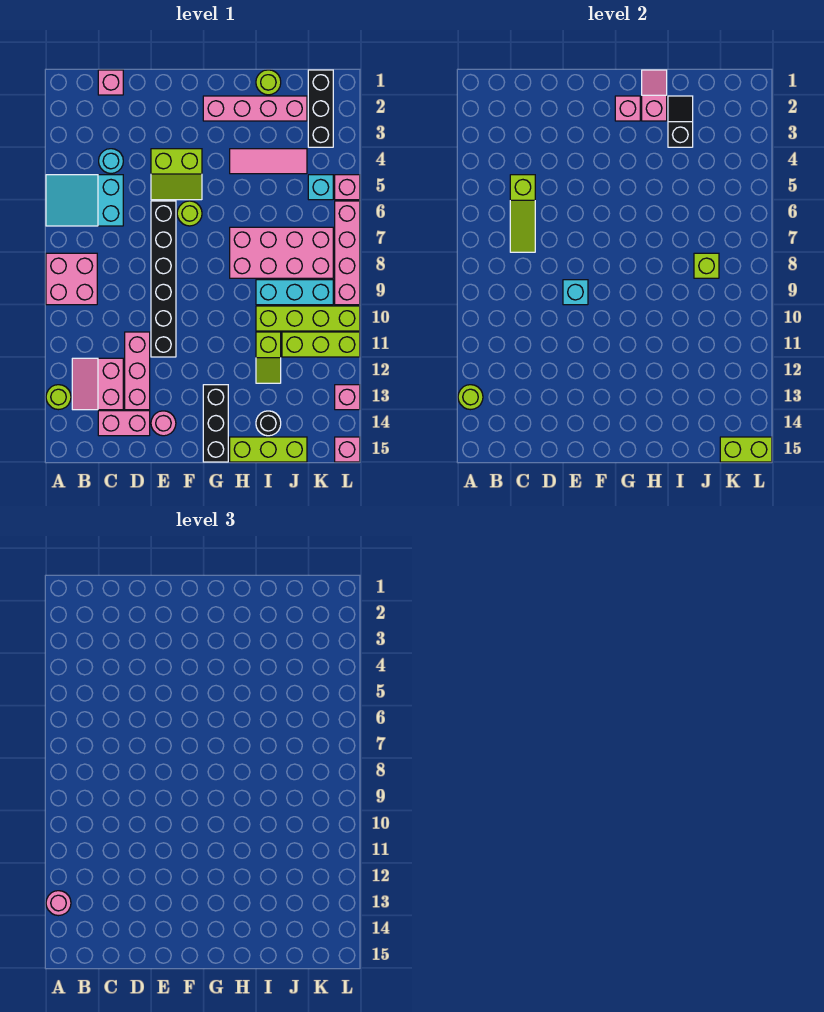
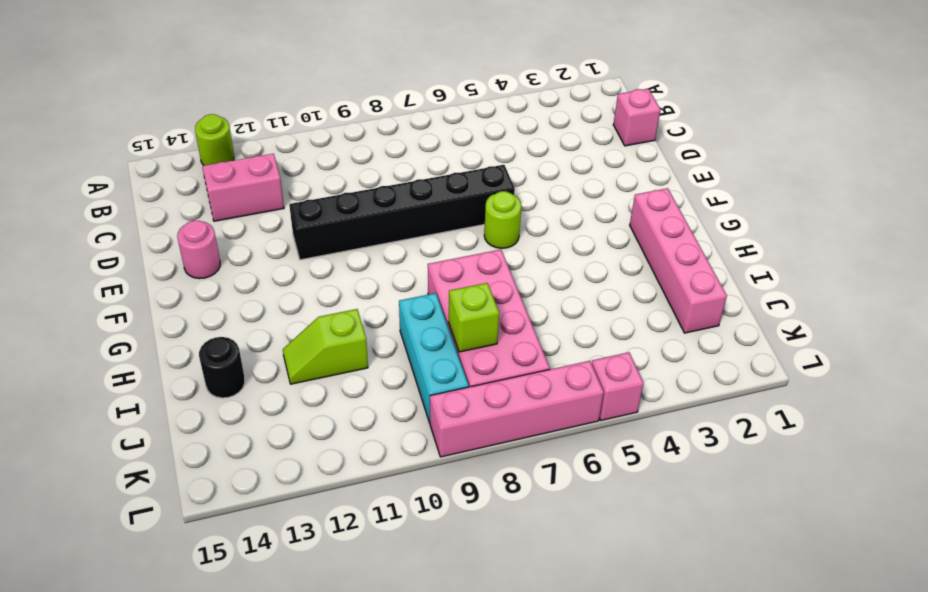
none -> cyan slope A5:C6 level 1 top C
none -> pink brick A8:B9 level 1
none -> cyan round brick C4 level 1
none -> pink brick C14:D14 level 1

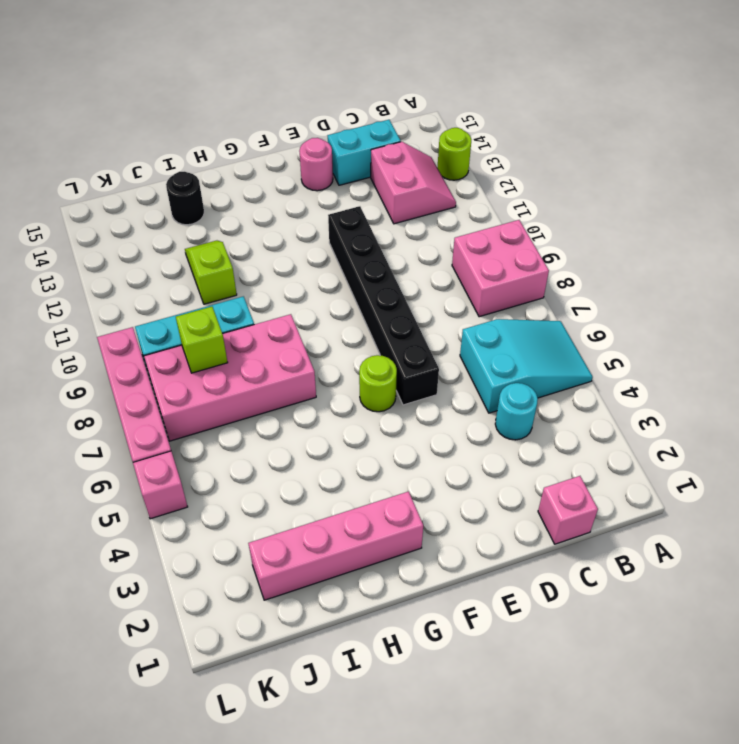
cyan brick C14:D14 level 1 -> pink brick C14:D14 level 1
none -> pink brick D11:D13 level 1
none -> lime slope E4:F5 level 1 top 4
none -> black brick G13:G15 level 1
none -> pink tile H4:J4 level 1

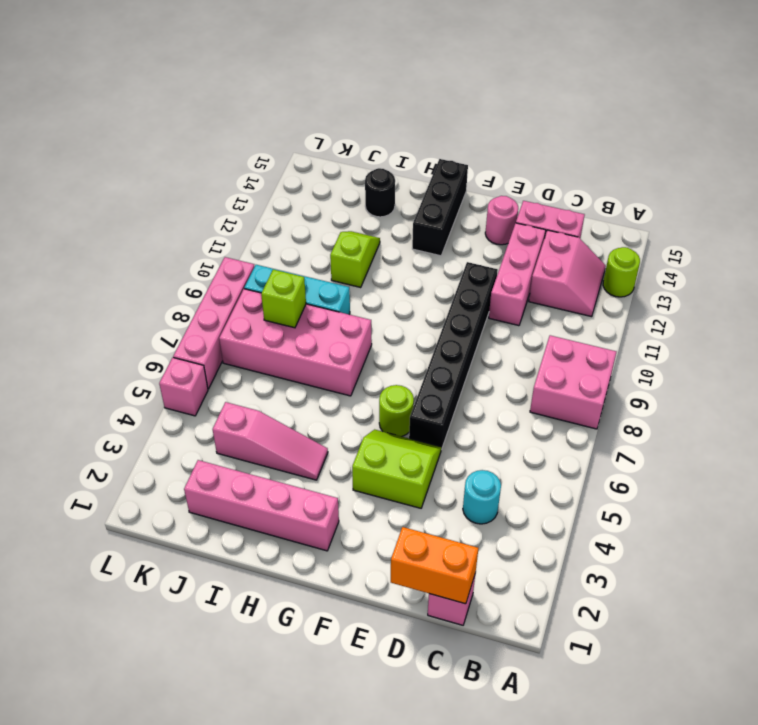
orange brick C1:D1 level 2 -> none
pink slope H4:J4 level 1 top J -> pink tile H4:J4 level 1
none -> cyan slope A5:C6 level 1 top C
none -> lime brick H15:J15 level 1
none -> lime round brick I1 level 1
none -> lime brick I10:L10 level 1

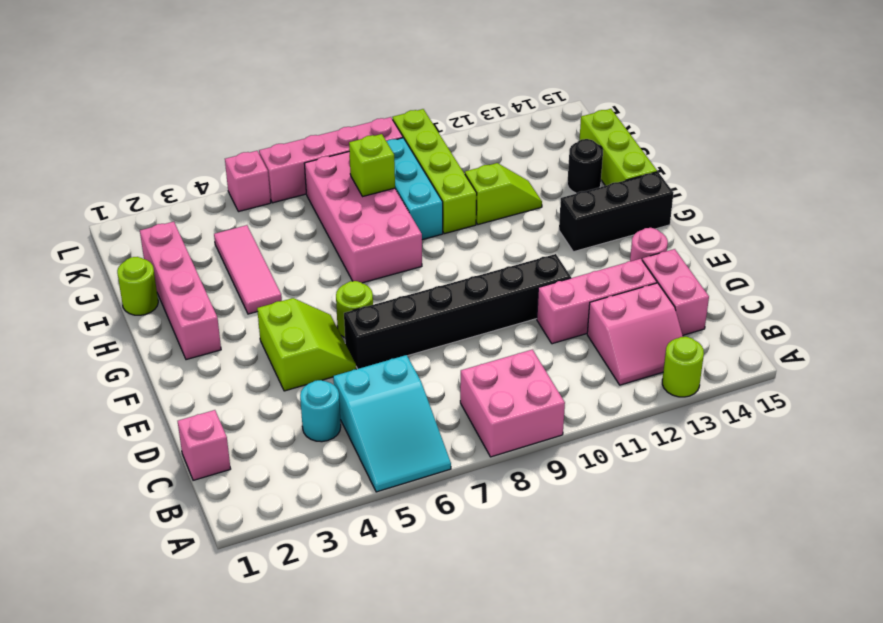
none -> lime brick J11:L11 level 1
none -> black brick K1:K3 level 1
none -> cyan brick K5 level 1
none -> pink brick L13 level 1

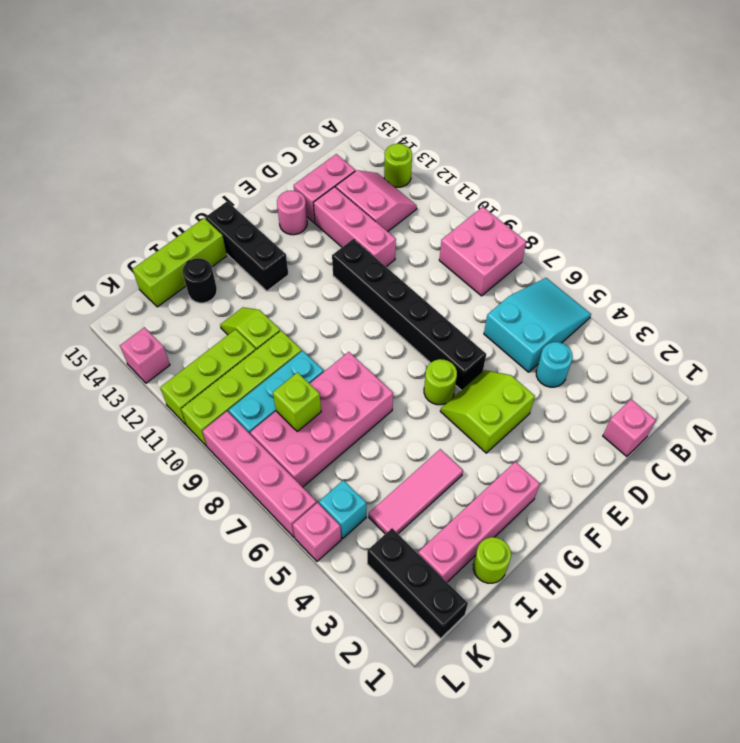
none -> pink brick L15 level 1
none -> lime round brick A13 level 2
none -> lime slope C5:C7 level 2 top 5
none -> cyan brick E9 level 2

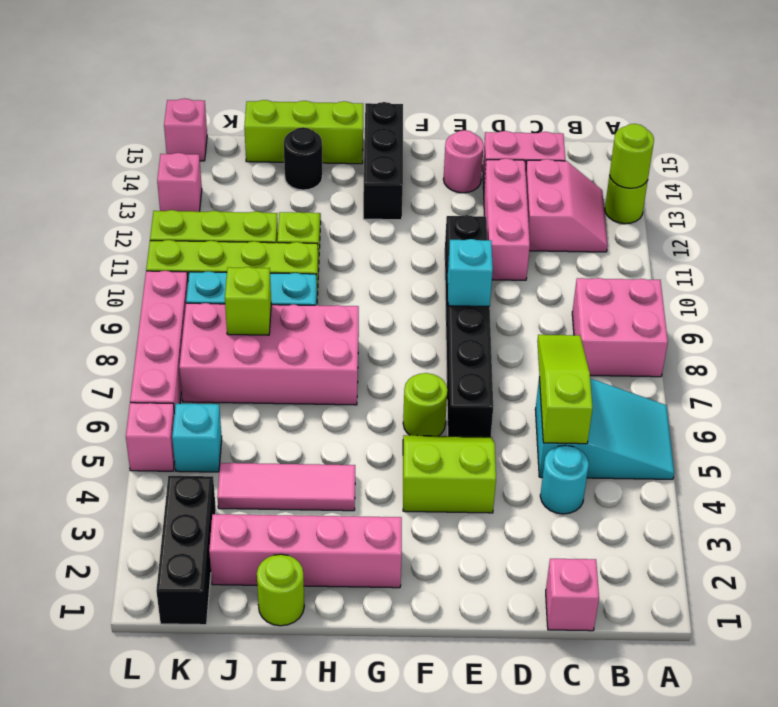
none -> pink brick G2 level 2
none -> pink slope H1:H2 level 2 top 2
none -> black slope I2:I3 level 2 top 3
none -> lime brick K15:L15 level 2

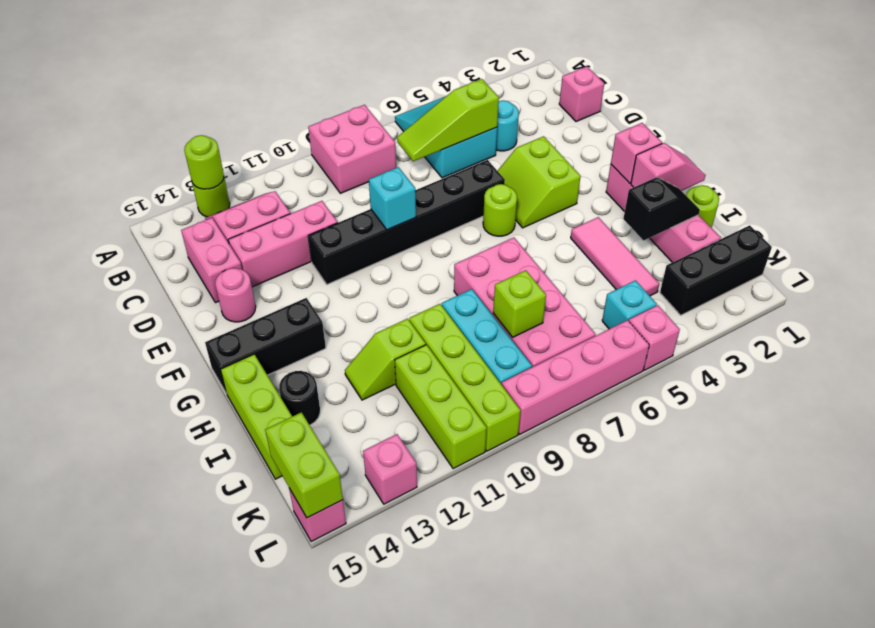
none -> pink round brick A13 level 3

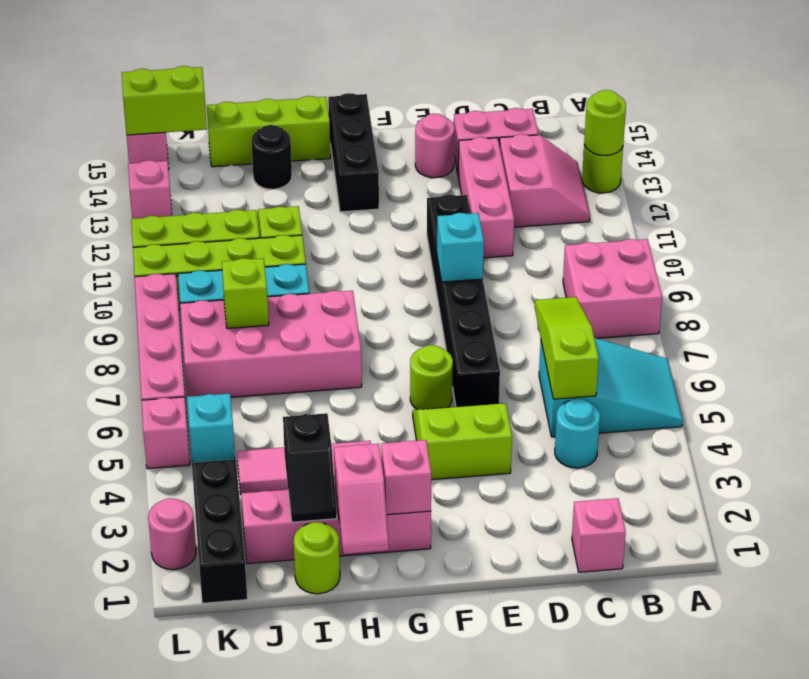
pink round brick L2 level 1 -> pink round brick A13 level 3

